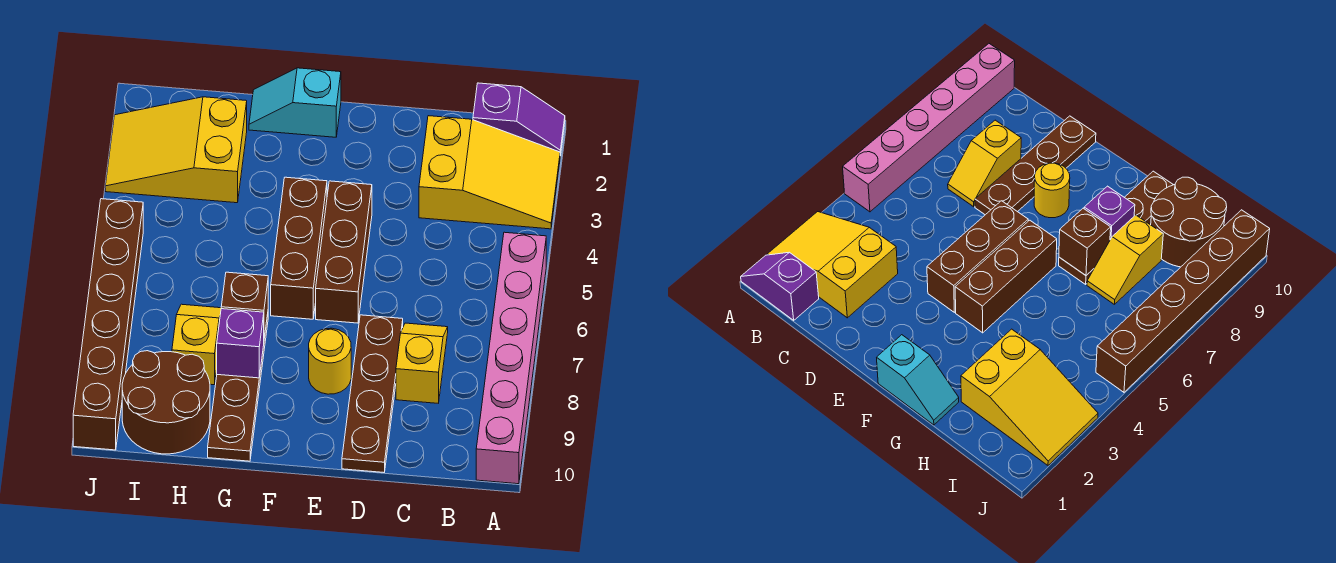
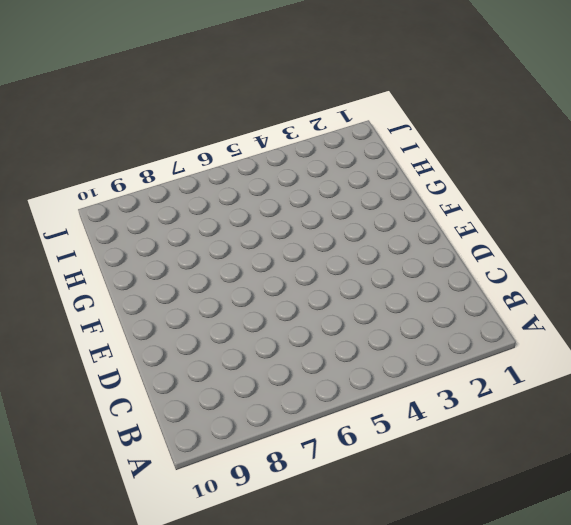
none -> purple slope A1:B1 level 1 top B
none -> yellow slope A2:C3 level 1 top C
none -> pink brick A5:A10 level 1

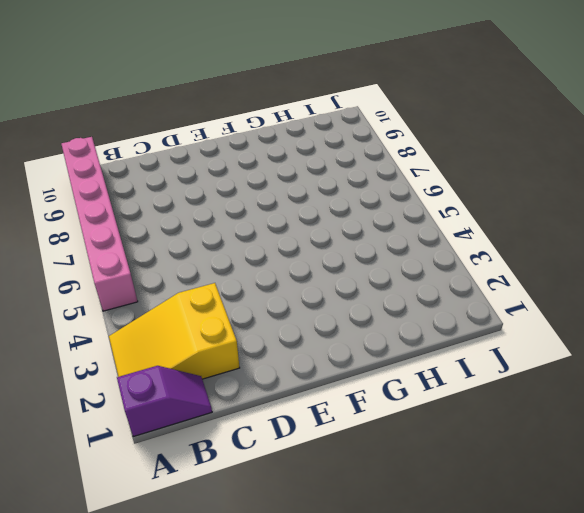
purple slope A1:B1 level 1 top A -> purple slope A1:B1 level 1 top B
none -> yellow slope C7:C8 level 1 top 8
none -> brown plate D7:D10 level 1
none -> brown brick E4:E6 level 1

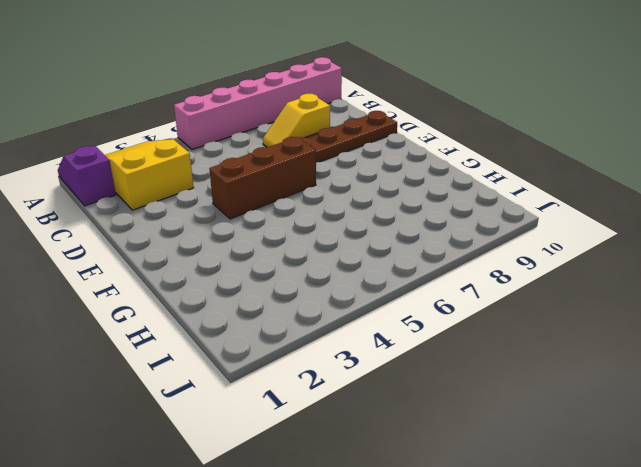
none -> yellow round brick E8 level 1
none -> cyan slope F1:G1 level 1 top F
none -> brown brick F4:F6 level 1

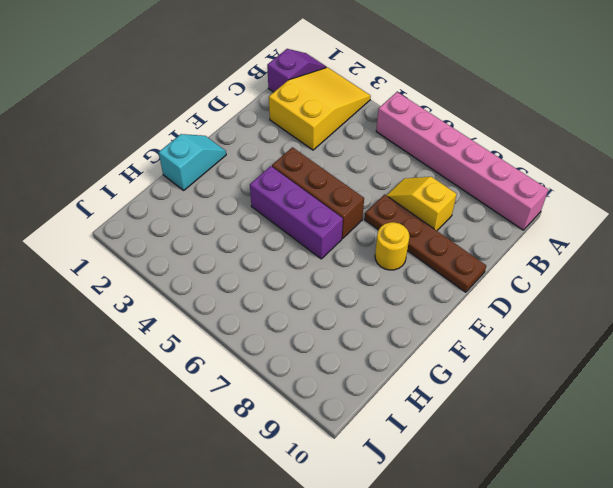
cyan slope F1:G1 level 1 top G -> cyan slope F1:G1 level 1 top F
purple brick F4:F6 level 1 -> brown brick F4:F6 level 1
none -> brown plate G7:G10 level 1
none -> yellow slope H2:J3 level 1 top H
none -> yellow slope H7:H8 level 1 top 8

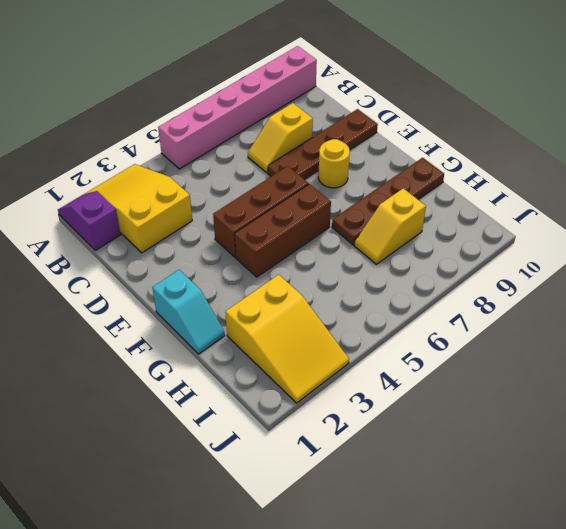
none -> brown round brick H9:I10 level 1
none -> brown brick J5:J10 level 1
none -> brown brick G7 level 2

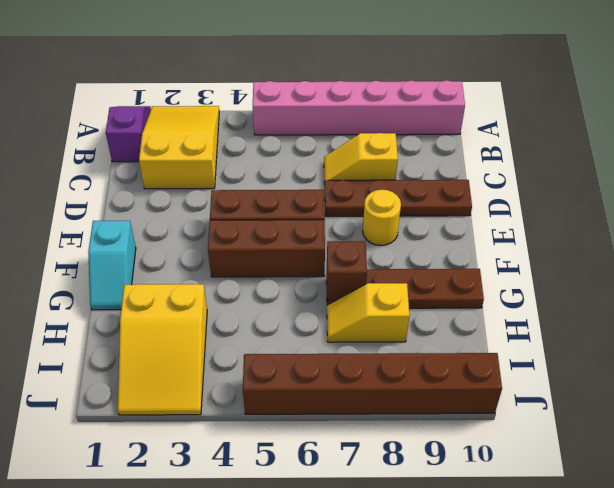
none -> brown round brick H9:I10 level 1
none -> purple brick G8 level 2

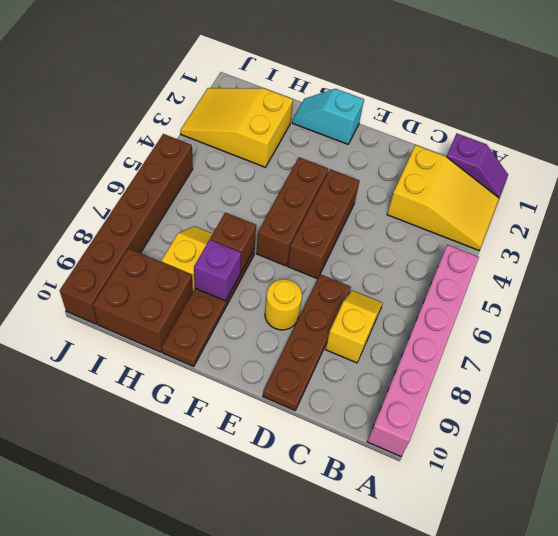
brown brick H9:I10 level 1 -> brown round brick H9:I10 level 1

